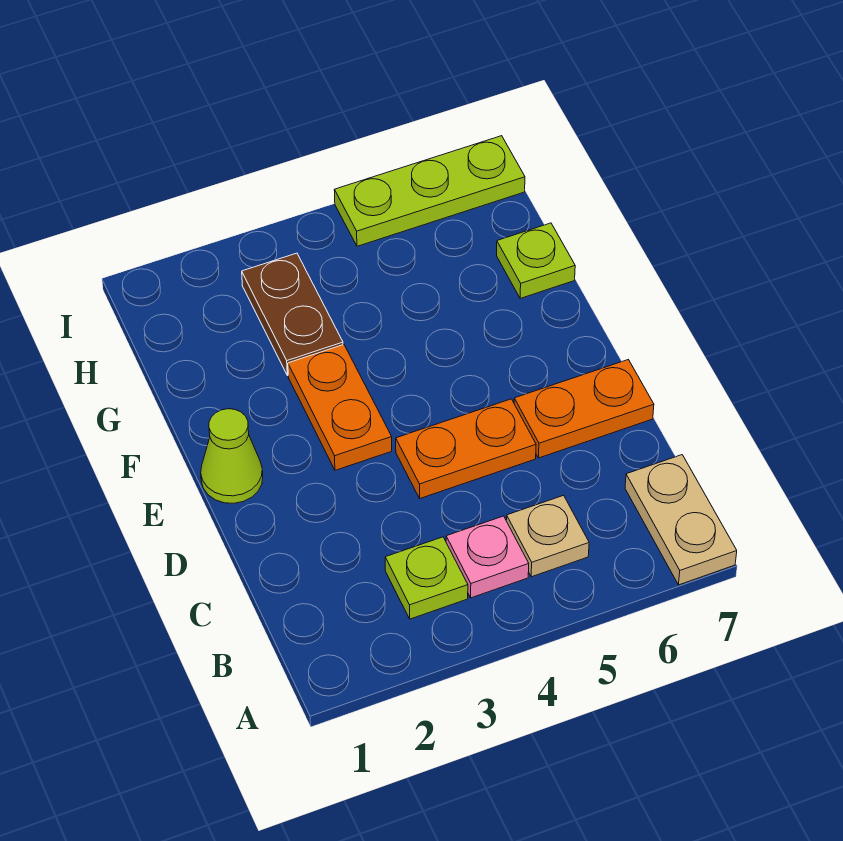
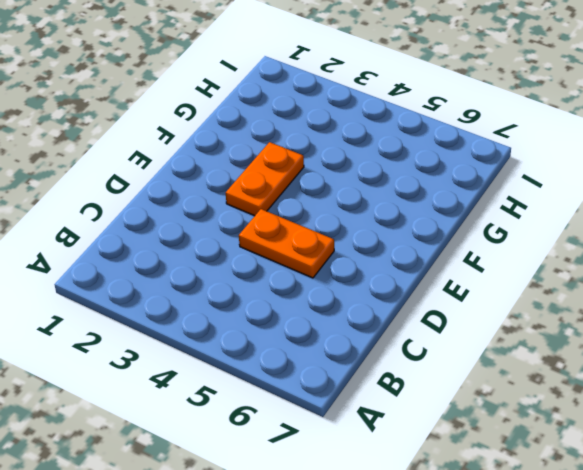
none -> tan plate A7:B7 level 1
none -> lime plate B3 level 1

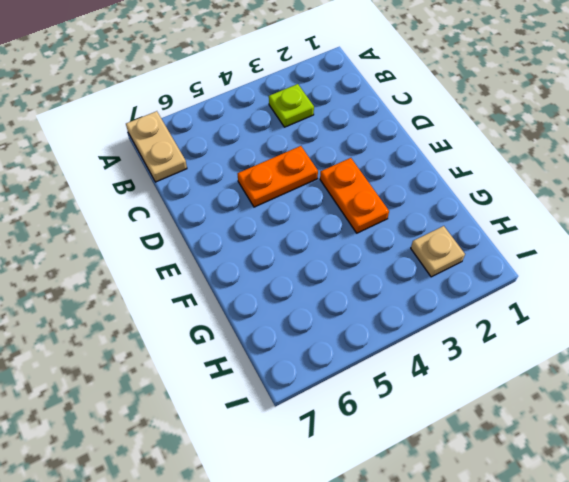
tan plate H2 level 1 -> tan plate B5 level 1
none -> pink plate B4 level 1
none -> orange plate D6:D7 level 1

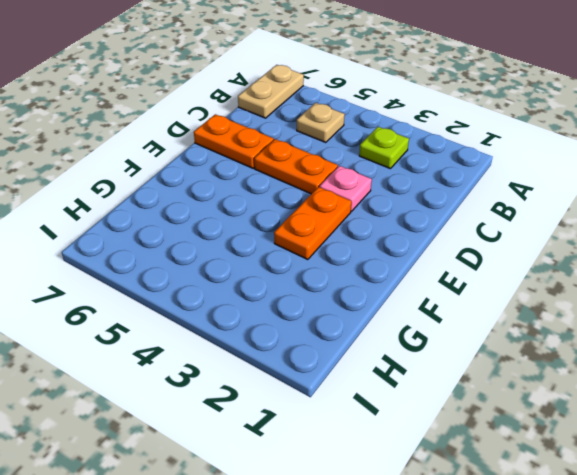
pink plate D3 level 1 -> pink plate B4 level 1
none -> lime cone E1 level 1
none -> brown plate G3:H3 level 1

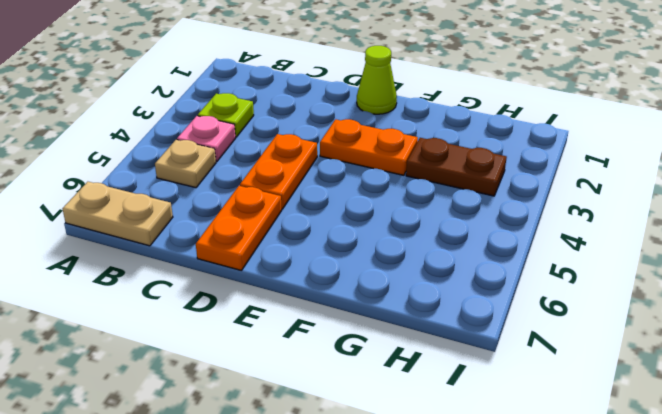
none -> lime plate G7 level 1
none -> lime plate I5:I7 level 1

